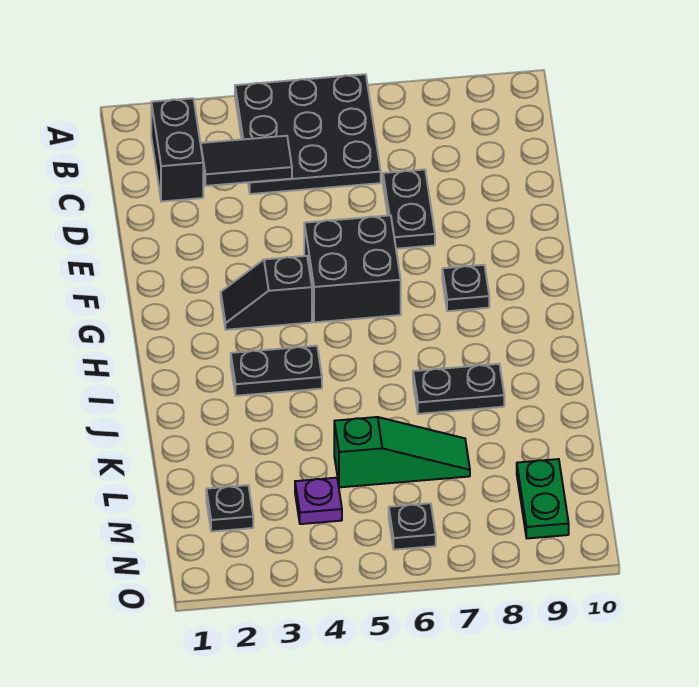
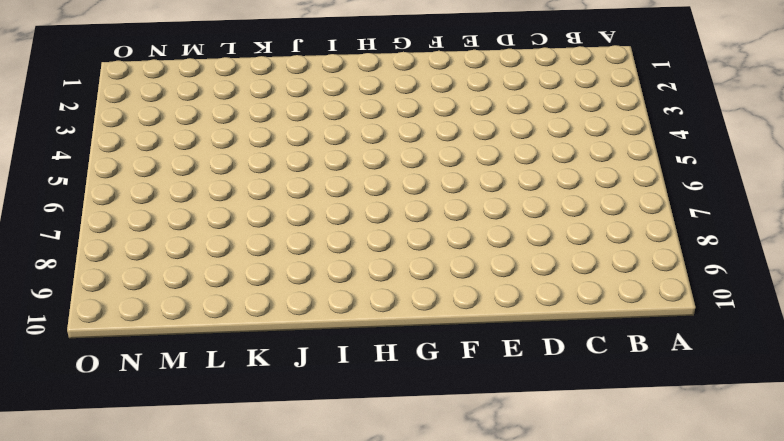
none -> black plate A4:C6 level 1
none -> black brick B2:C2 level 1
none -> black plate D7:E7 level 1

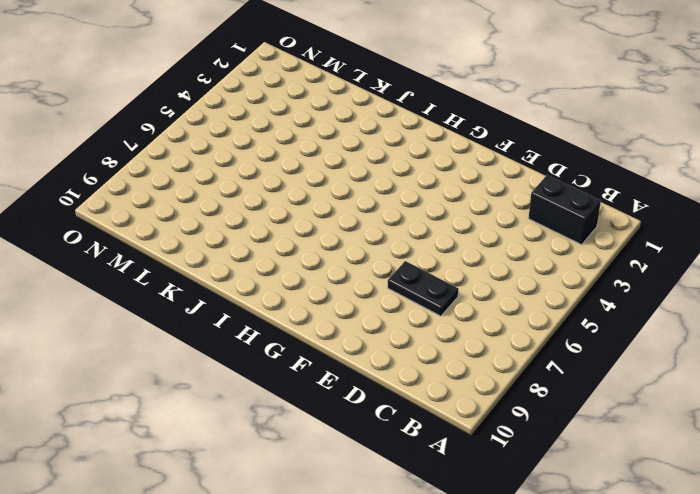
none -> black plate A4:C6 level 1
none -> black brick F5:G6 level 1
none -> black slope G3:G4 level 1 top 4

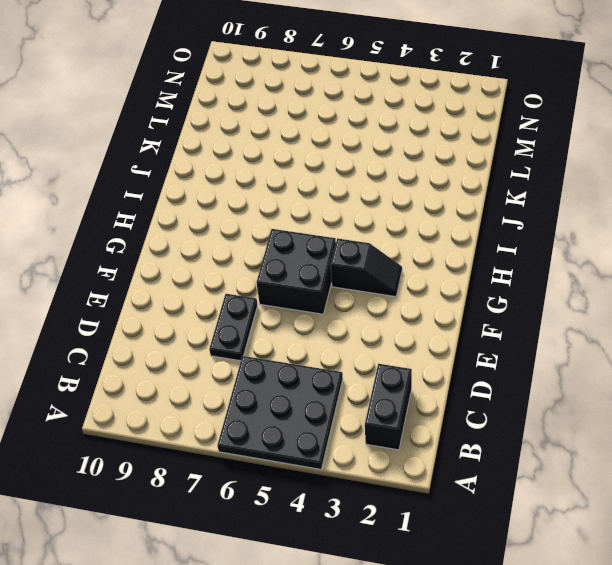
none -> black plate G8 level 1
none -> black plate I3:I4 level 1
none -> black plate J7:J8 level 1

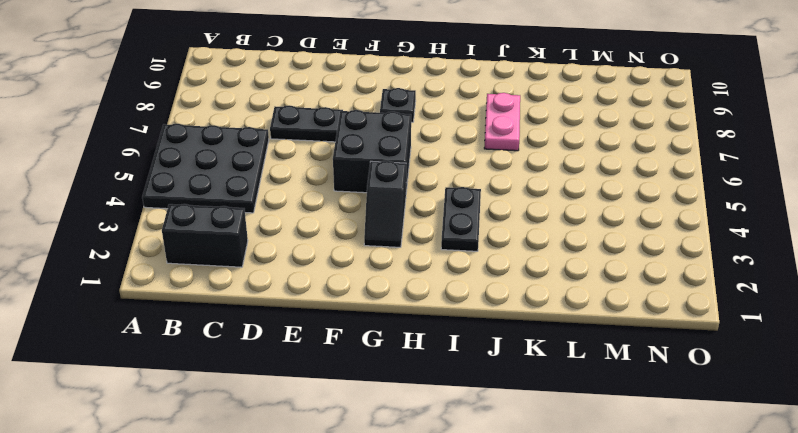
pink plate J7:J8 level 1 -> black plate J7:J8 level 1
none -> green slope L5:L7 level 1 top 5
none -> black plate M2 level 1
none -> purple plate M4 level 1

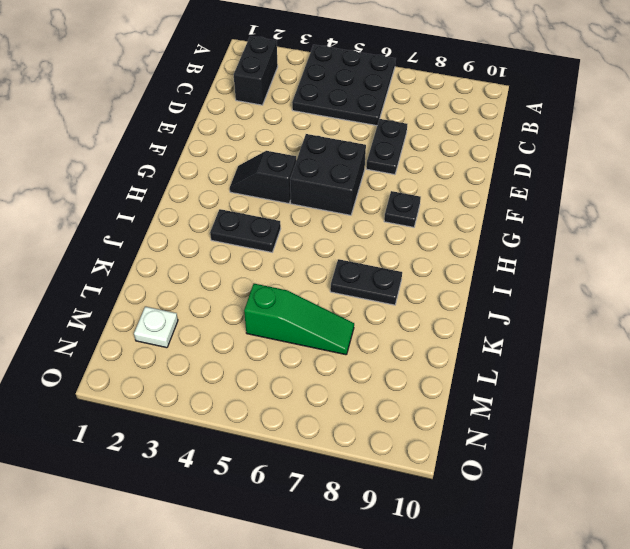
white plate M2 level 1 -> black plate M2 level 1
none -> purple plate M4 level 1
none -> green plate M9:N9 level 1
none -> black plate N6 level 1

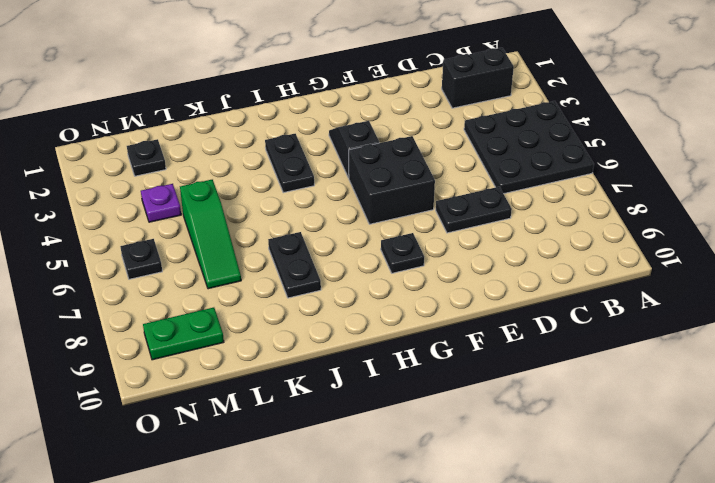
none -> black tile C3:C4 level 2

